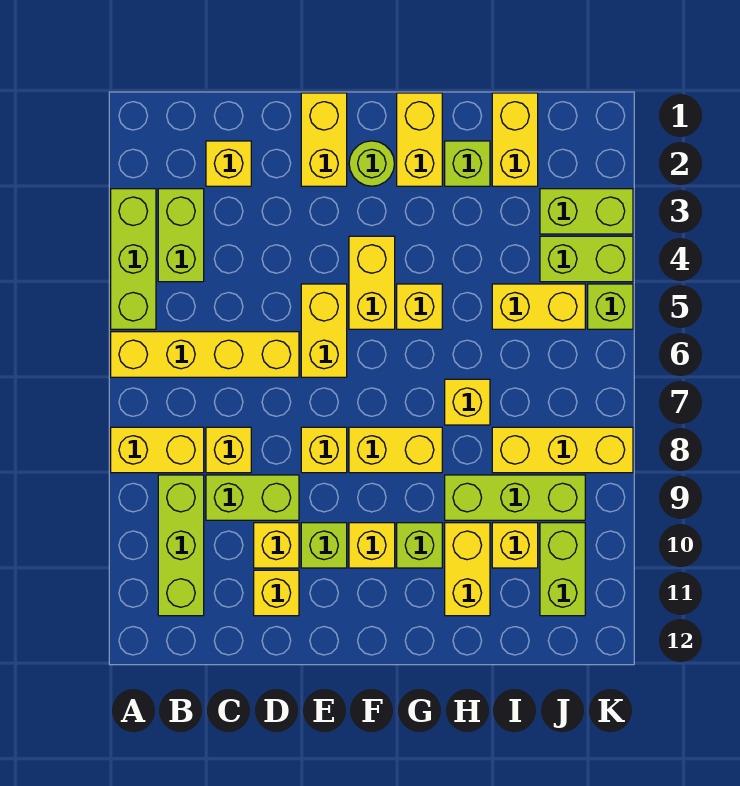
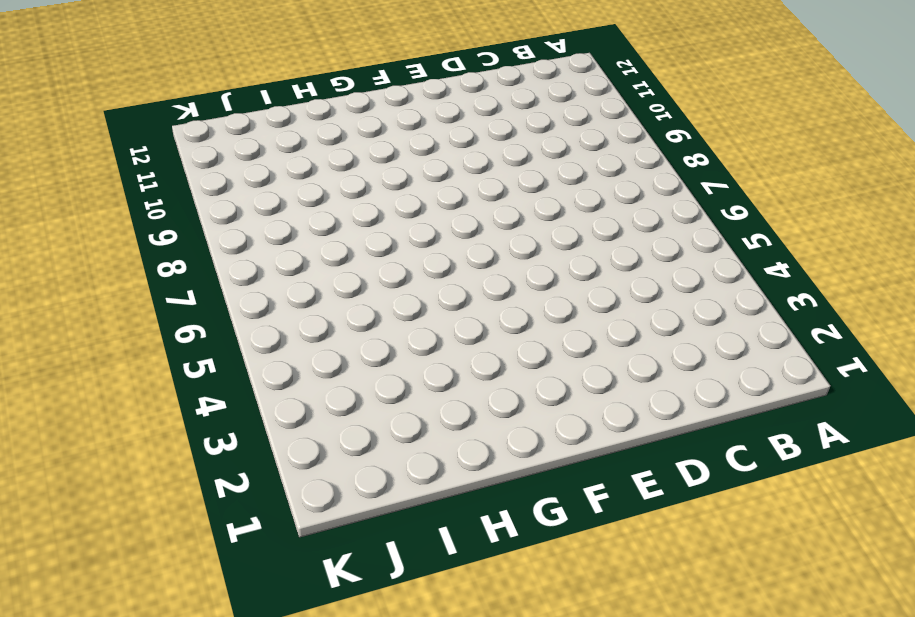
none -> lime brick A3:A5 level 1
none -> yellow brick A6:D6 level 1
none -> yellow brick A8:B8 level 1
none -> lime brick B3:B4 level 1

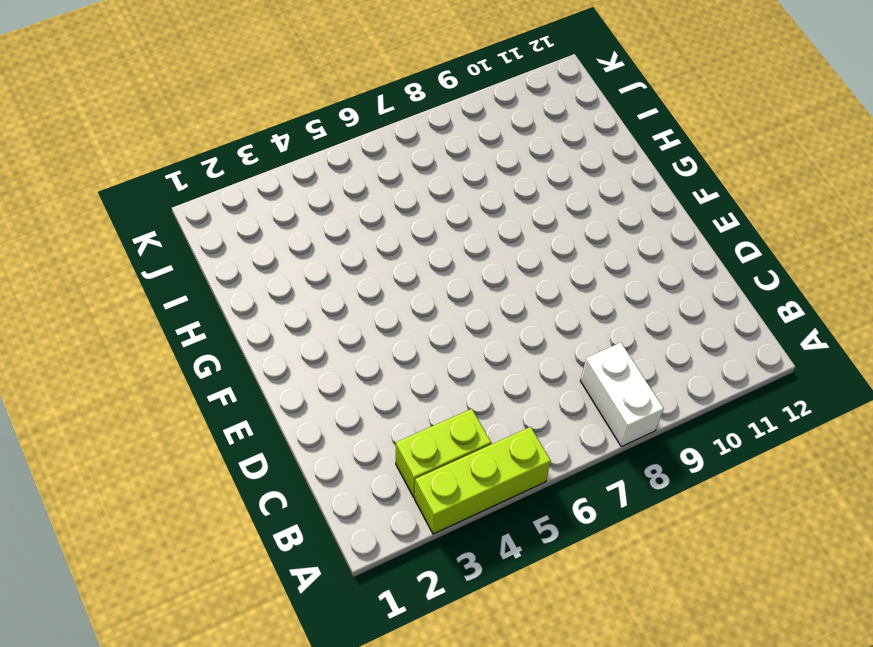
white brick A8:B8 level 1 -> yellow brick A8:B8 level 1
none -> yellow brick A6:D6 level 1
none -> lime brick B9:B11 level 1
none -> yellow brick C2 level 1
none -> yellow brick C8 level 1

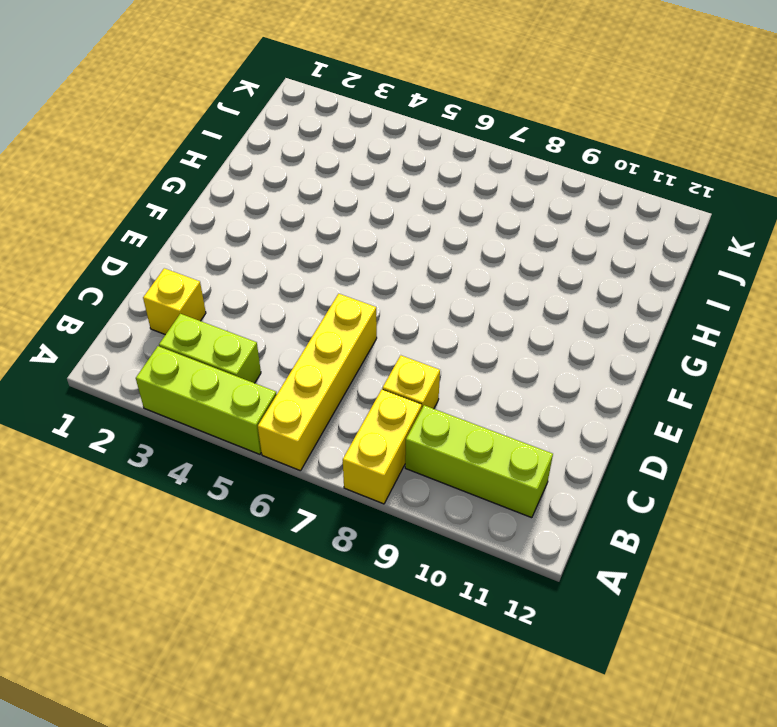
none -> lime brick C9:D9 level 1
none -> yellow brick D10 level 1
none -> yellow brick D11 level 1
none -> yellow brick E1:E2 level 1

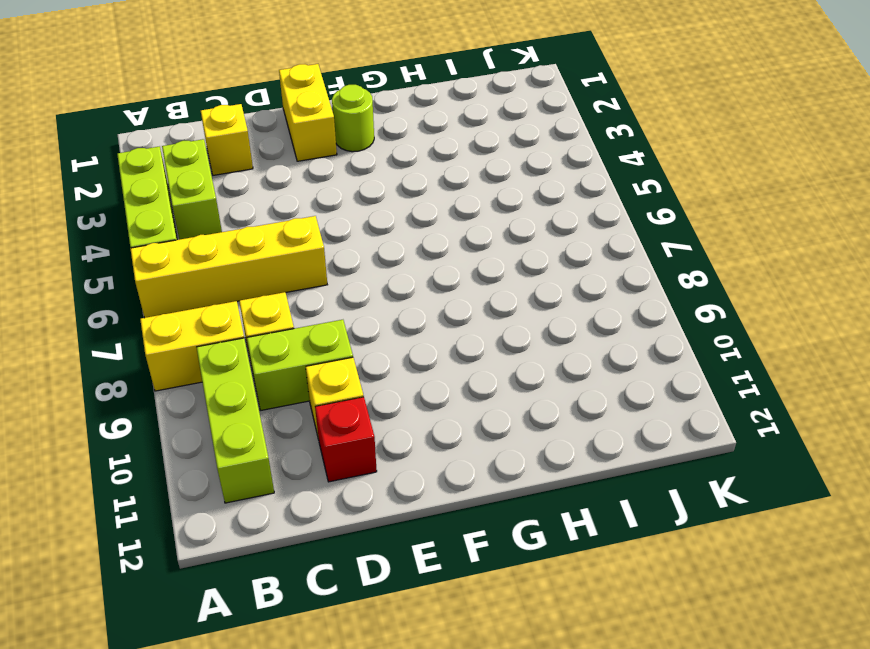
red brick D11 level 1 -> yellow brick D11 level 1
none -> yellow brick E5:E6 level 1
none -> yellow brick E8 level 1
none -> lime brick E10 level 1
none -> yellow brick F4:F5 level 1

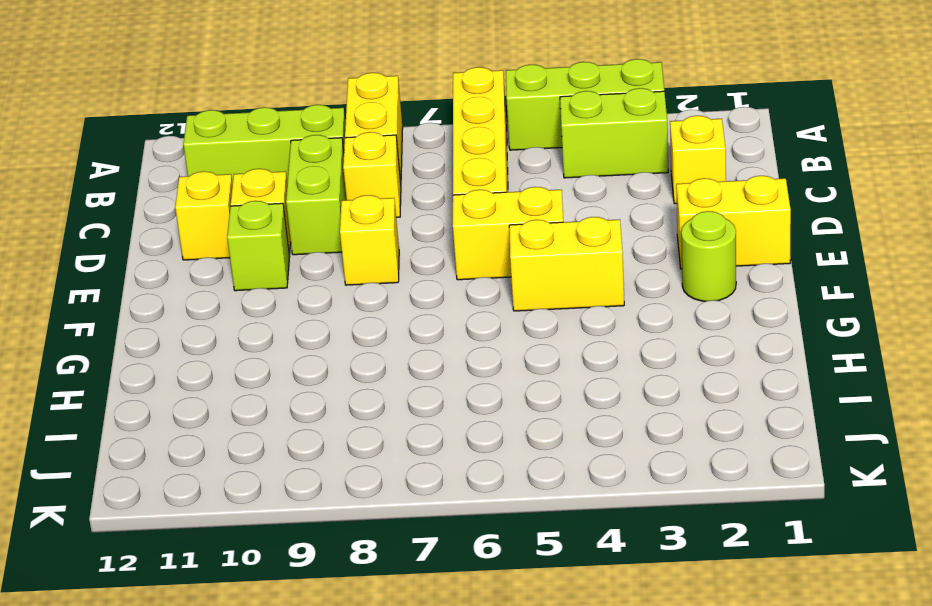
none -> yellow brick F8:G8 level 1
none -> yellow brick F10 level 1
none -> yellow brick G1:G2 level 1
none -> yellow brick G5 level 1

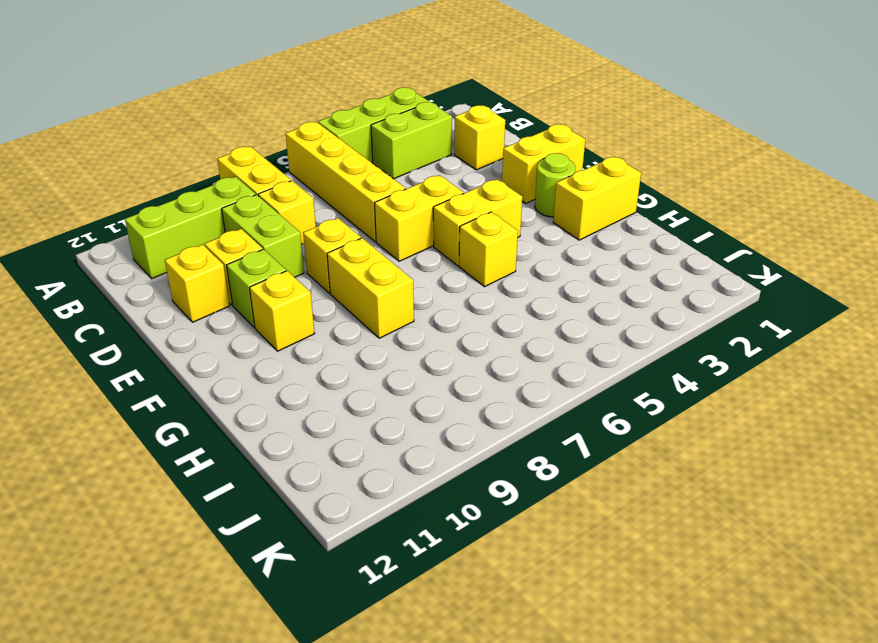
none -> lime brick G10 level 1
none -> lime brick H2 level 1
none -> yellow brick H7 level 1
none -> lime brick H9:J9 level 1

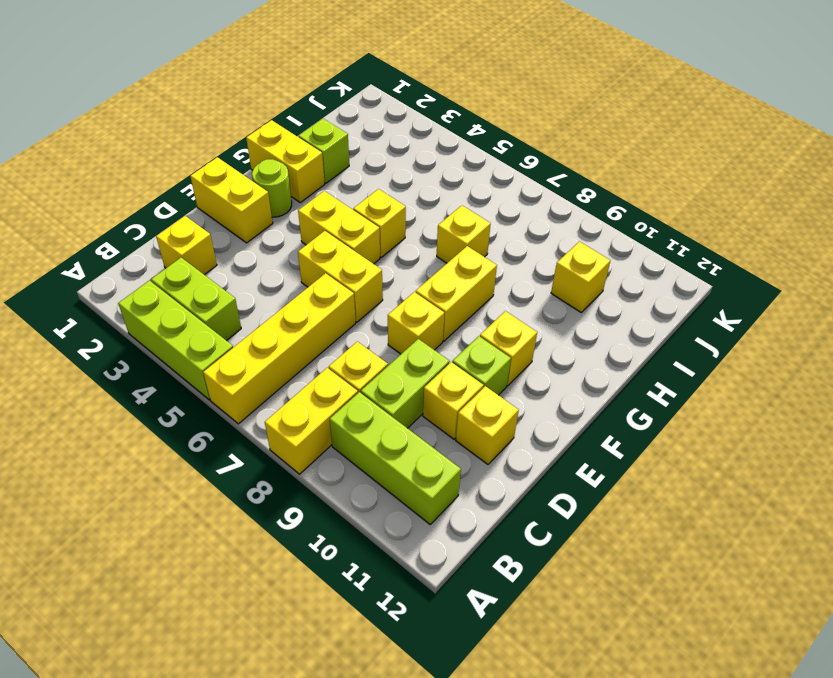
none -> lime brick G10 level 1
none -> lime brick H9:J9 level 1
none -> yellow brick H10:H11 level 1
none -> yellow brick I1:I2 level 1

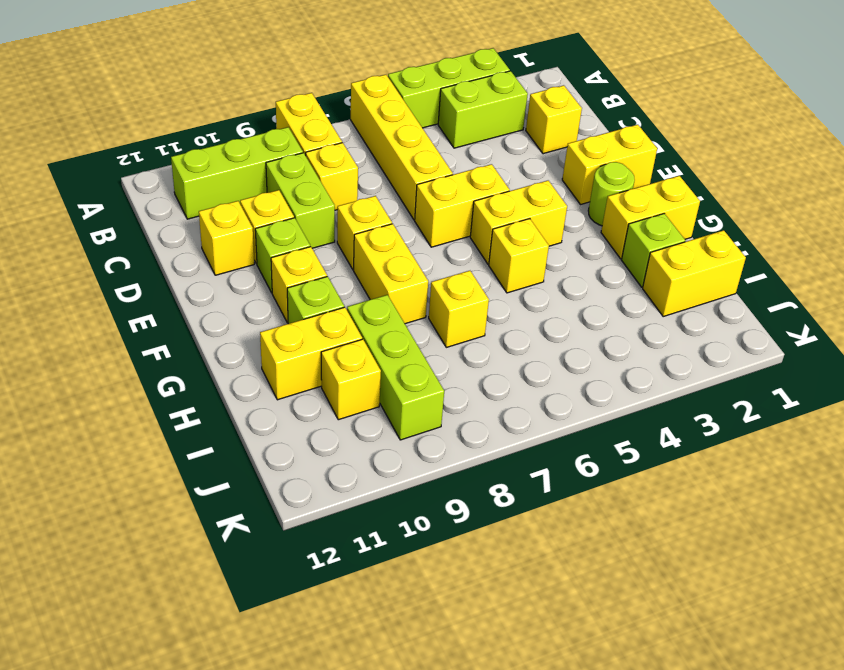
none -> yellow brick I5:J5 level 1
none -> yellow brick I8:K8 level 1
none -> lime brick J3:K3 level 1
none -> lime brick J4:K4 level 1

